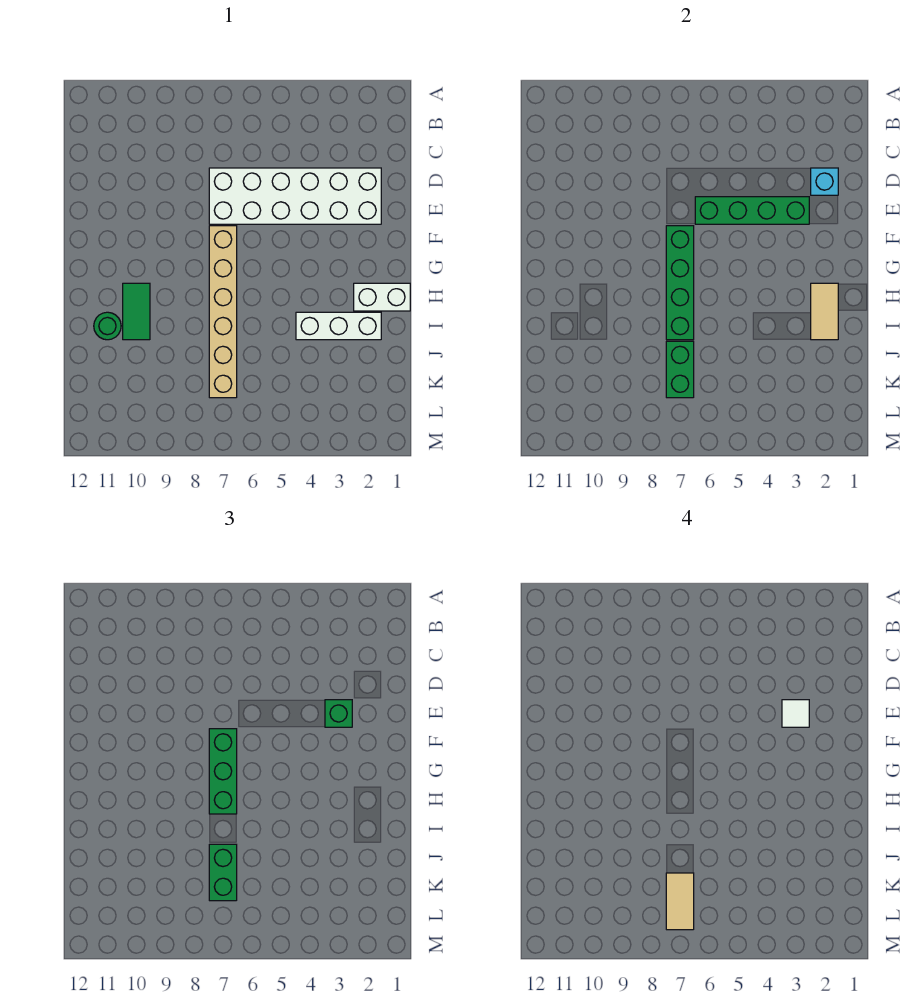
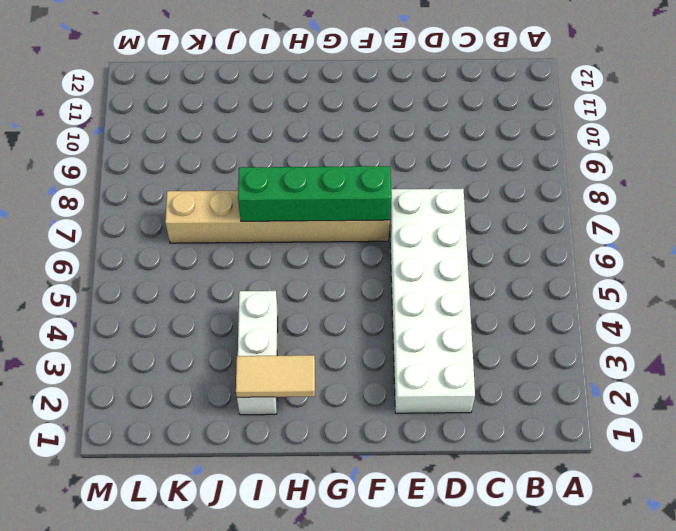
none -> white brick H1:H2 level 1
none -> green tile H10:I10 level 1
none -> green round brick I11 level 1

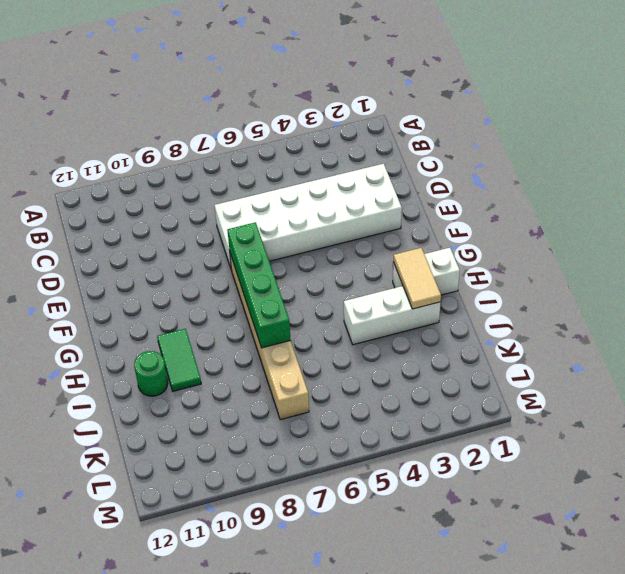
none -> cyan brick D2 level 2
none -> green brick E3:E6 level 2
none -> green brick J7:K7 level 2

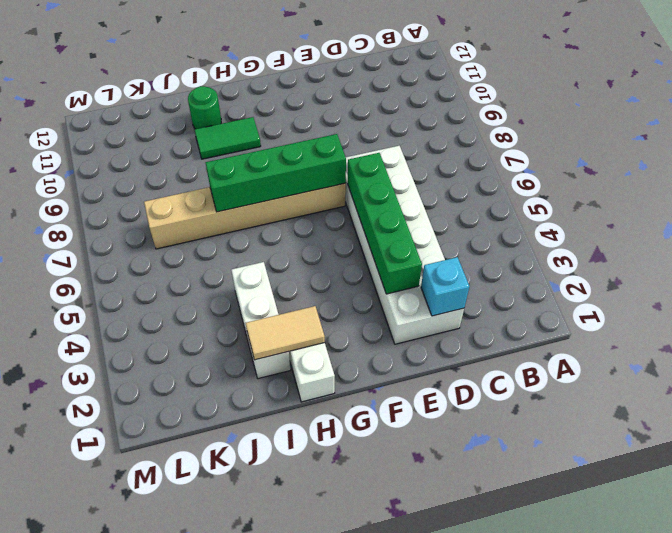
none -> green brick J7:K7 level 2
none -> green brick E3 level 3
none -> green brick F7:H7 level 3

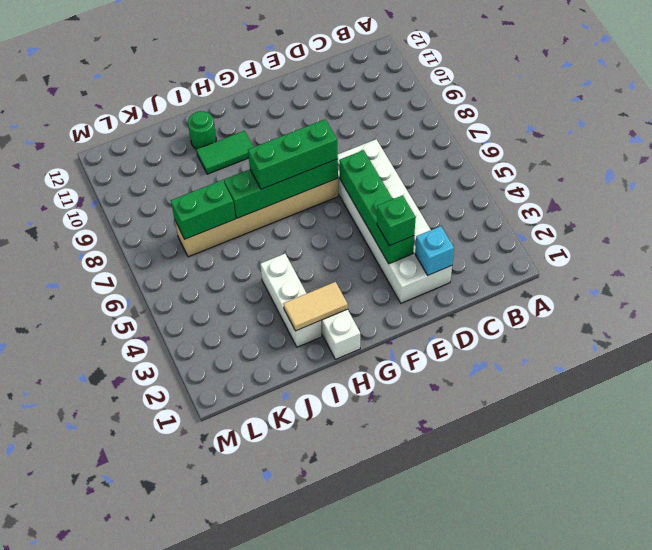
none -> green brick J7:K7 level 3
none -> white tile E3 level 4
none -> tan tile K7:L7 level 4

